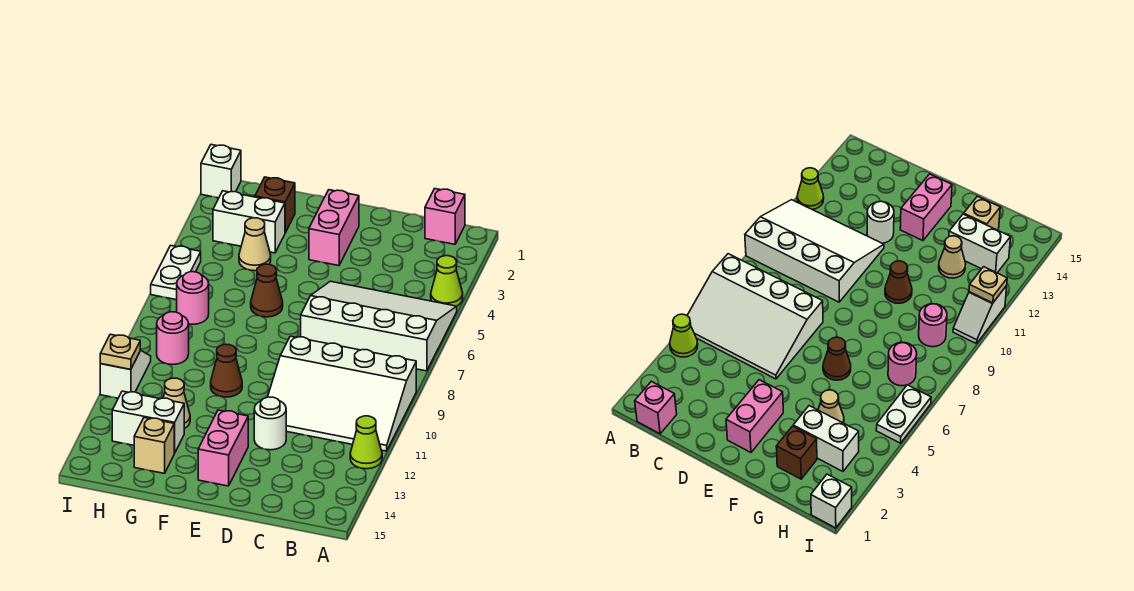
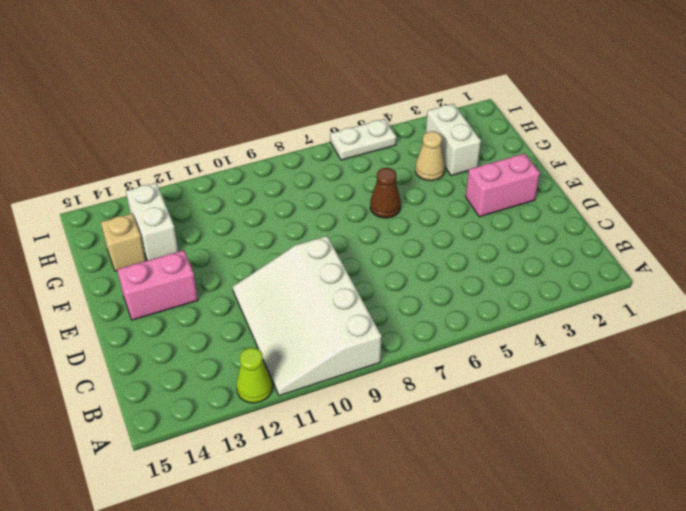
none -> lime cone A4 level 1
none -> white slope A5:D7 level 1 top 7
none -> pink brick B1 level 1

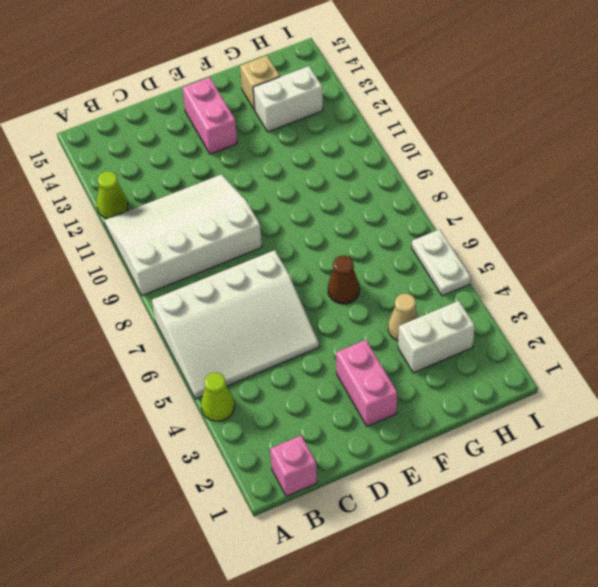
none -> white round brick D12 level 1
none -> brown cone F10 level 1
none -> brown brick G2 level 1

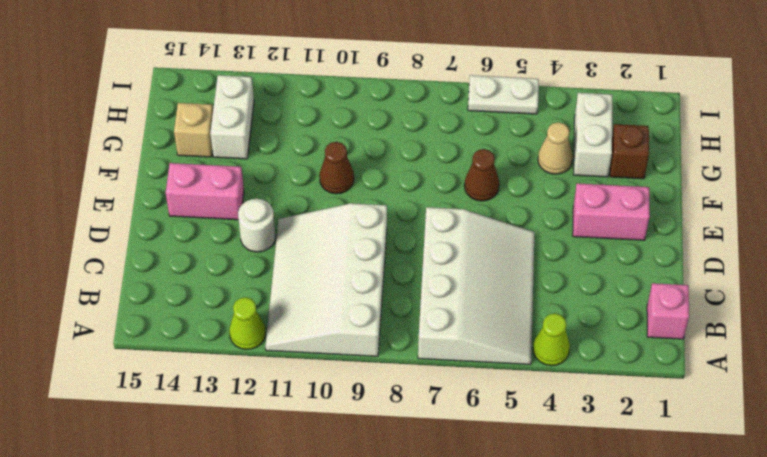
none -> tan cone G12 level 1
none -> pink round brick H7 level 1
none -> pink round brick H9 level 1

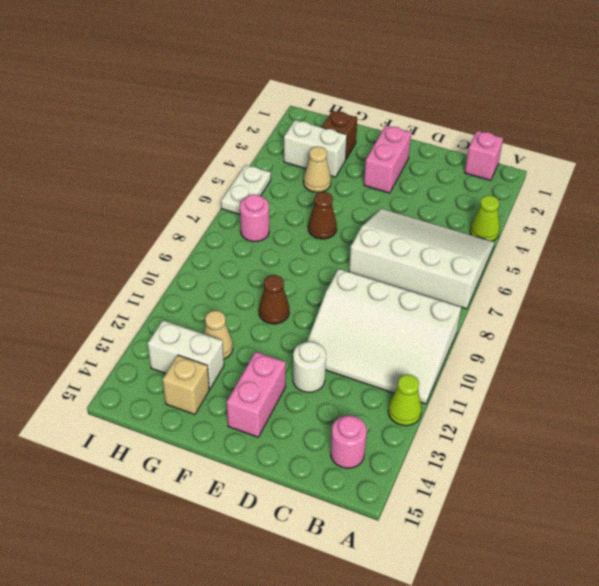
pink round brick B14 level 1 -> pink round brick H9 level 1
none -> white brick I1 level 1
none -> white slope I10:I11 level 1 top 11
none -> tan plate I11 level 2

